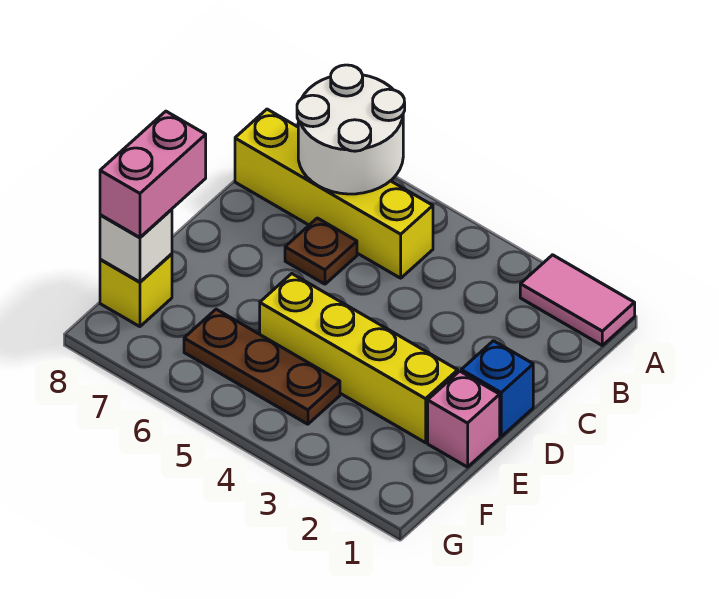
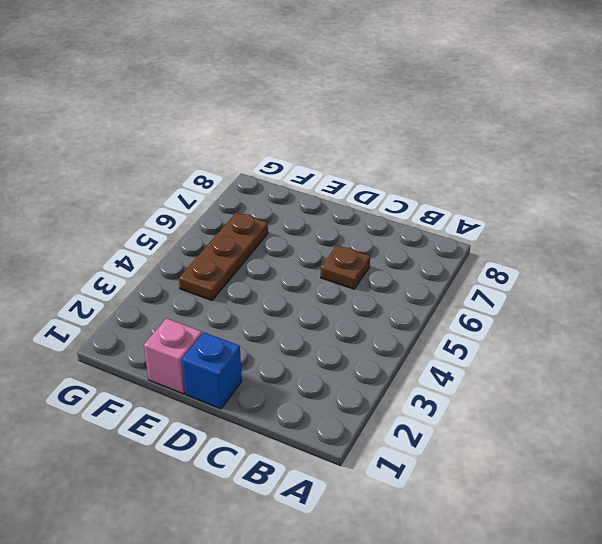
none -> pink tile A1:A2 level 1
none -> yellow brick B5:B8 level 1

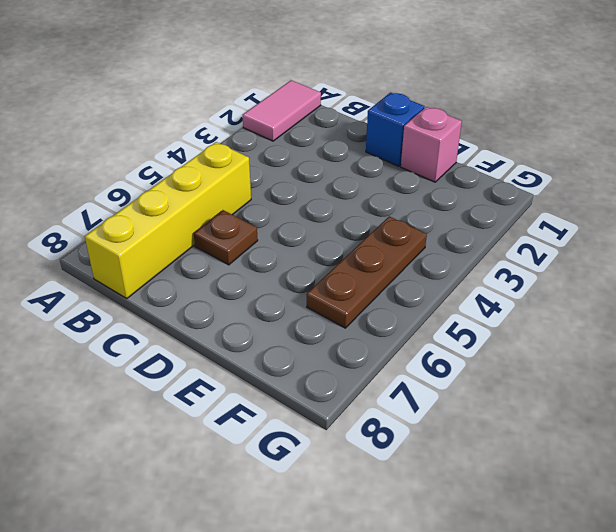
none -> yellow brick E2:E5 level 1
none -> yellow brick F8 level 1

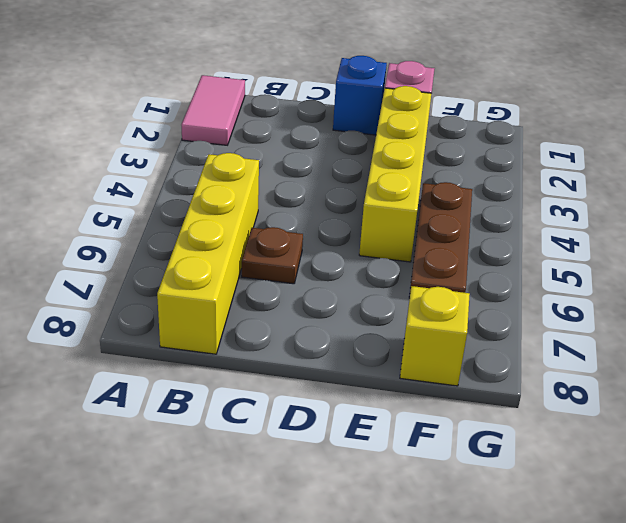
none -> white round brick A6:B7 level 2
none -> white brick F8 level 2

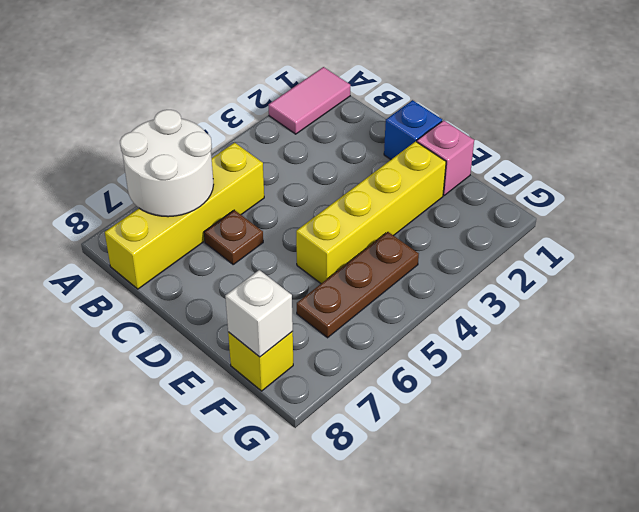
none -> pink brick E8:F8 level 3

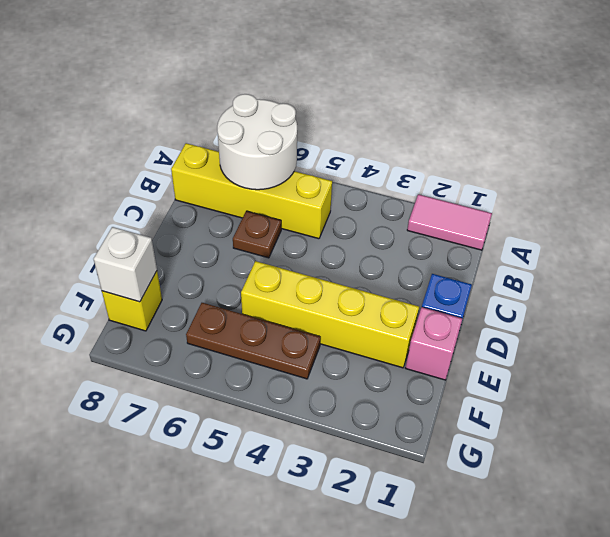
none -> pink brick E8:F8 level 3

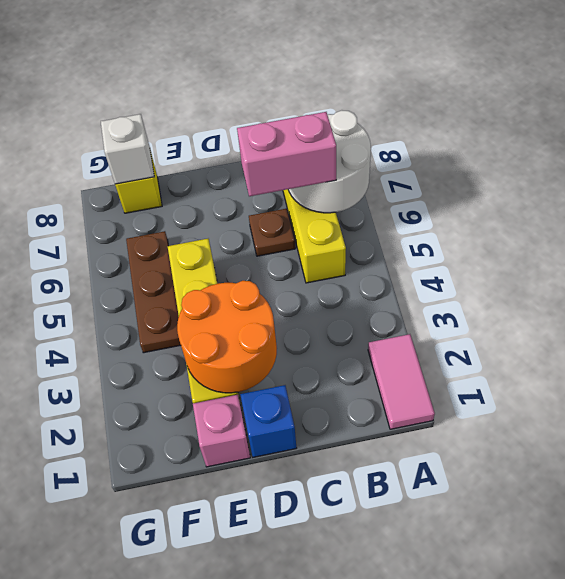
pink brick B6:C6 level 3 -> pink brick E8:F8 level 3
orange round brick D2:E3 level 2 -> none

